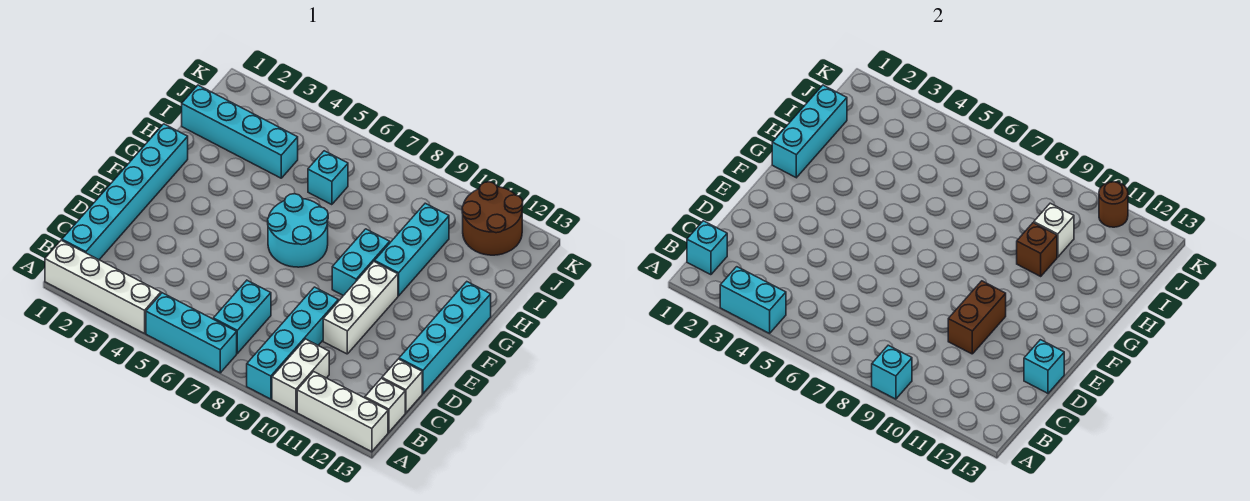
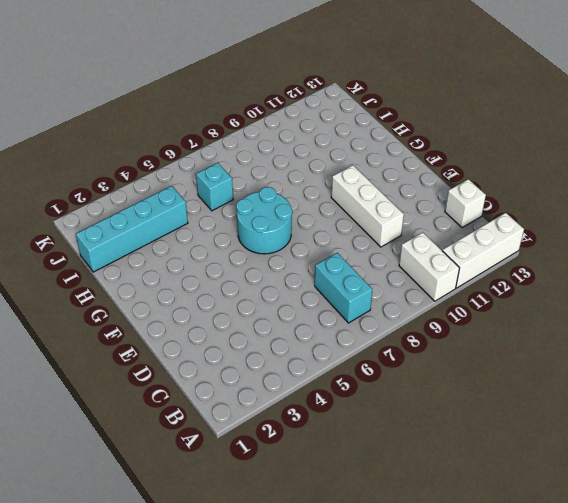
none -> white brick A1:A4 level 1
none -> cyan brick A5:A7 level 1
none -> cyan brick A9:D9 level 1

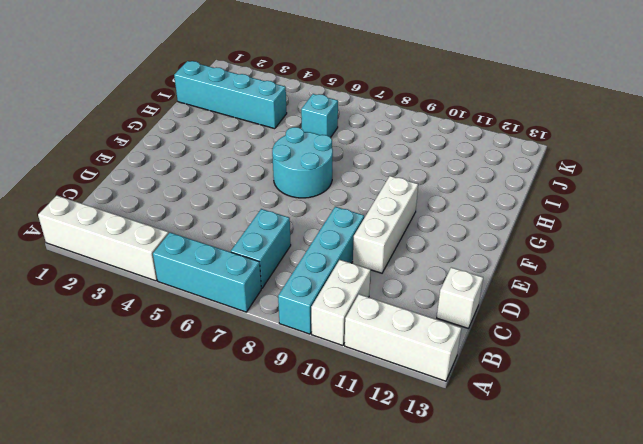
none -> cyan brick B1:G1 level 1
none -> white brick B13 level 1
none -> cyan brick D13:G13 level 1

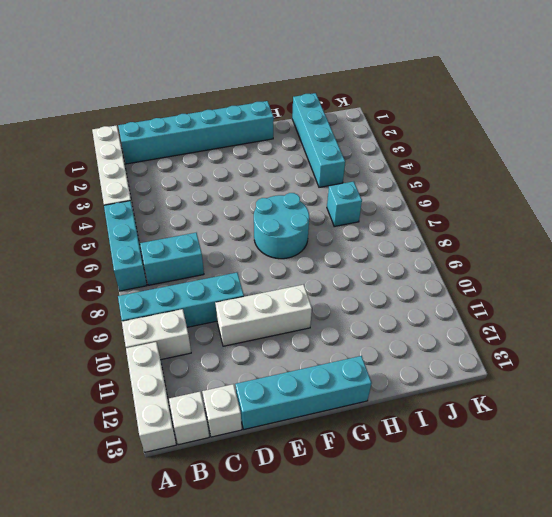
none -> cyan brick F9:G9 level 1
none -> cyan brick G10:I10 level 1
none -> brown round brick J11:K12 level 1

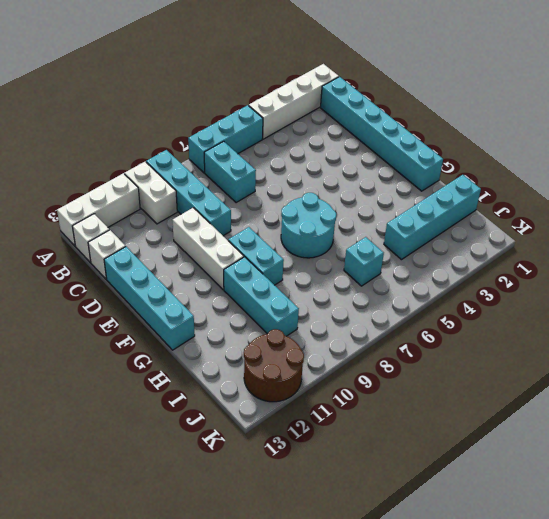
none -> cyan brick A3:A4 level 2
none -> cyan brick A9 level 2
none -> cyan brick B1 level 2

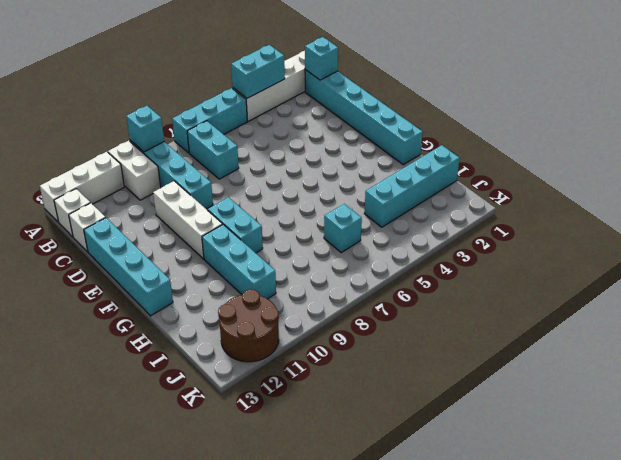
none -> cyan round brick F6:G7 level 1
none -> brown brick D10:E10 level 2
none -> cyan brick D13 level 2

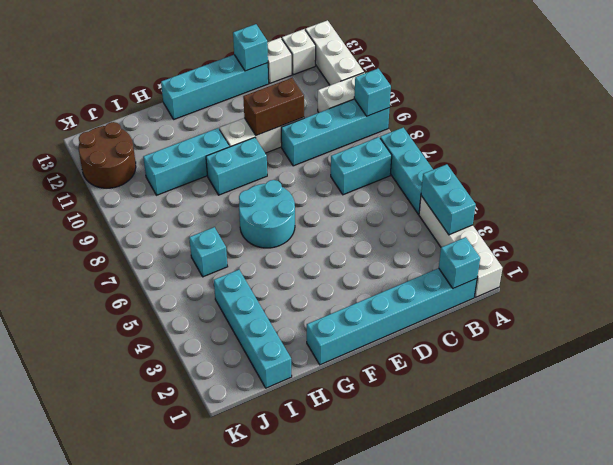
none -> cyan brick G1:I1 level 2
none -> brown brick H10 level 2
none -> white brick I10 level 2

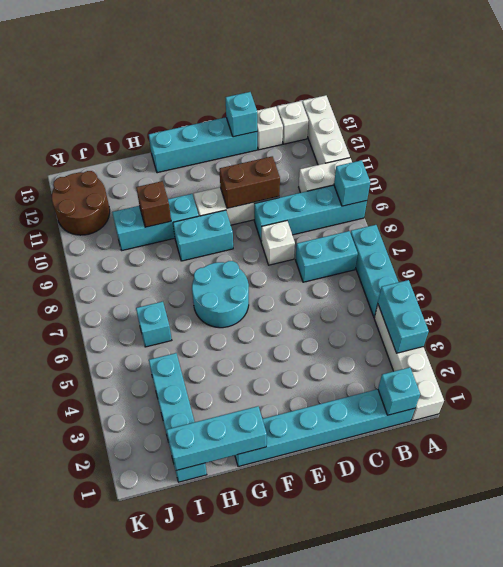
white brick D8 level 1 -> white brick I10 level 2
none -> brown round brick K11 level 2

